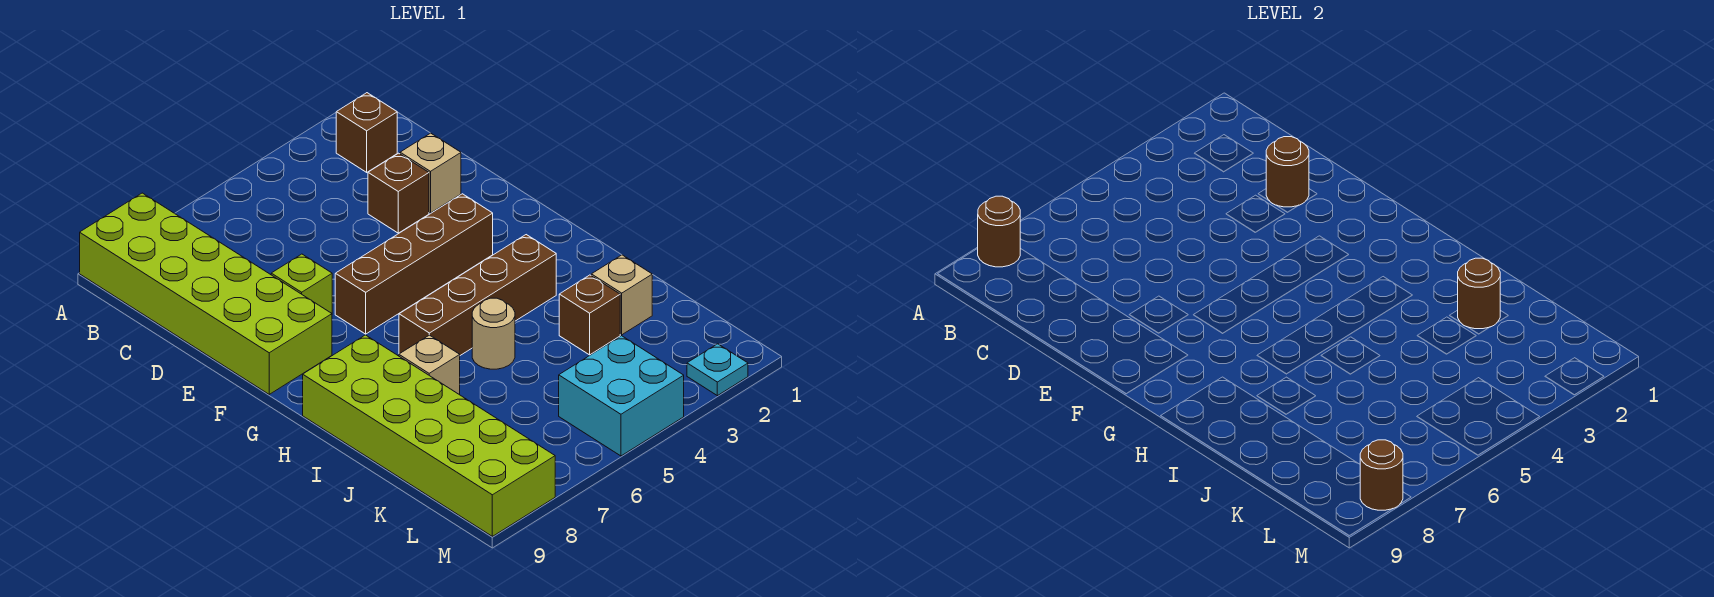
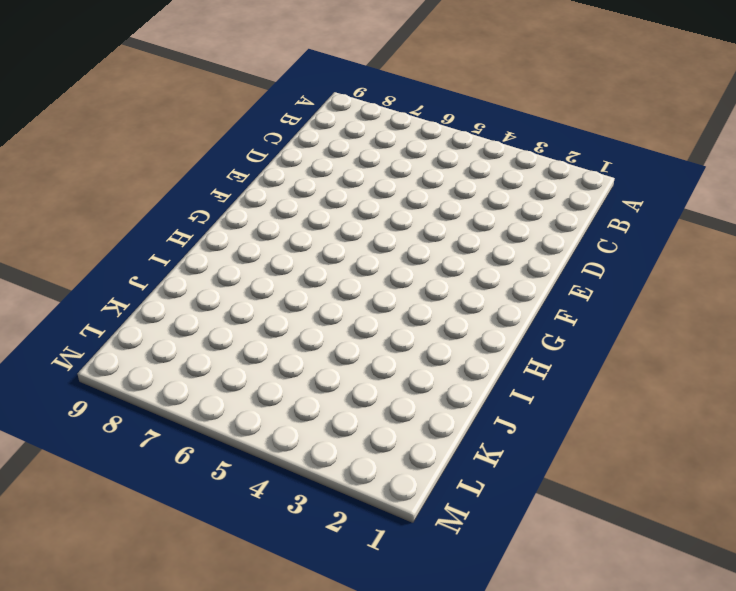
none -> lime brick A8:F9 level 1
none -> brown brick B2 level 1
none -> tan brick D2 level 1

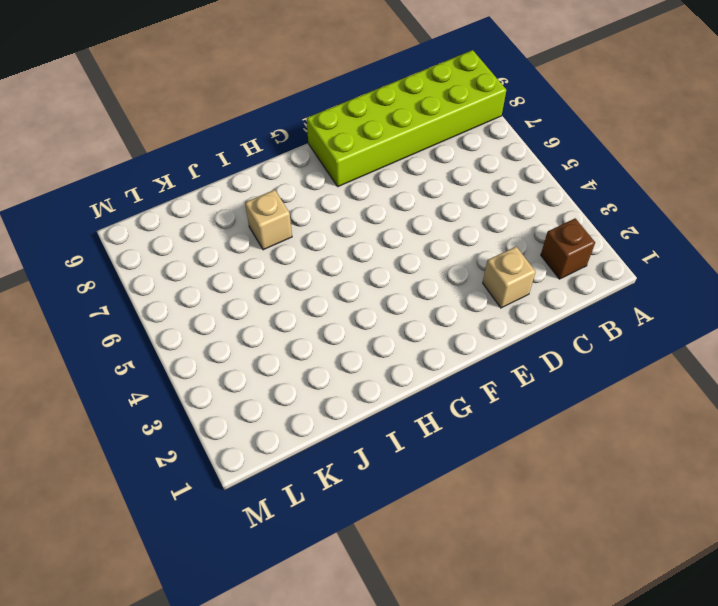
none -> brown brick D3 level 1
none -> lime brick E7 level 1
none -> brown brick F3:F6 level 1

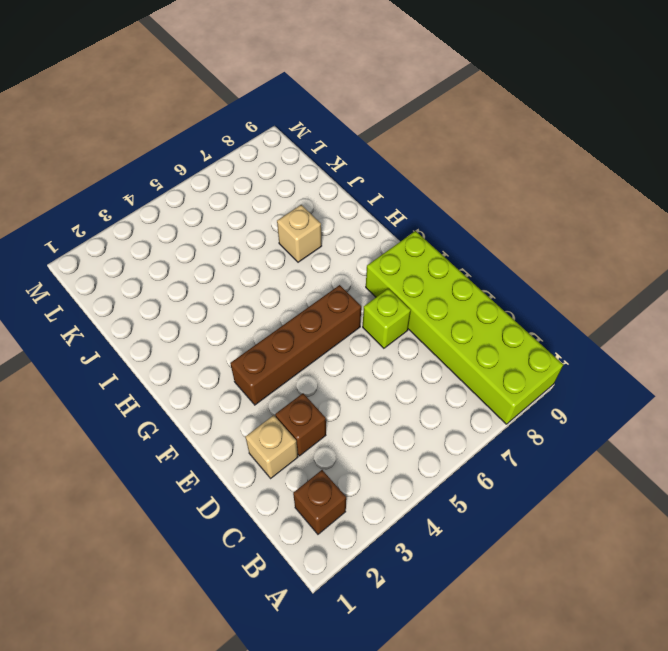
none -> brown brick H3:H6 level 1
none -> lime brick H8:M9 level 1
none -> tan round brick I5 level 1

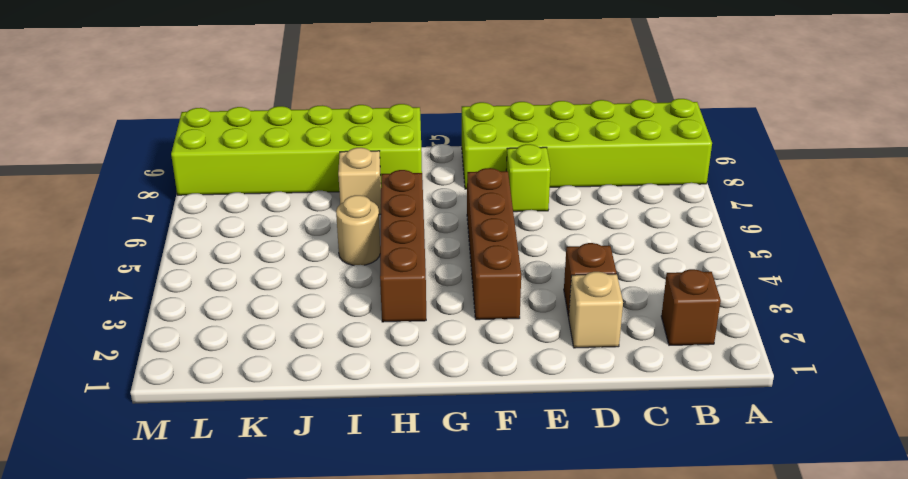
none -> tan brick J2 level 1
none -> brown brick J3 level 1
none -> cyan brick L4:M5 level 1

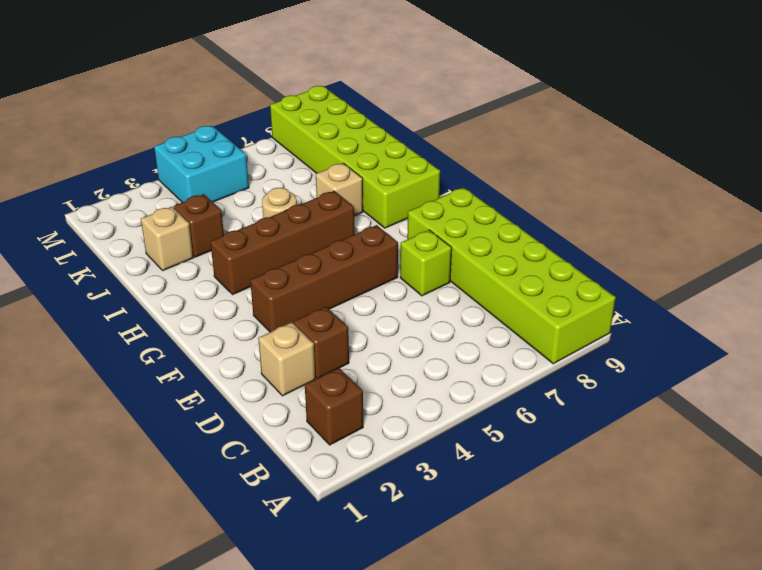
none -> cyan plate M2 level 1
none -> brown round brick A8 level 2
none -> brown round brick D2 level 2

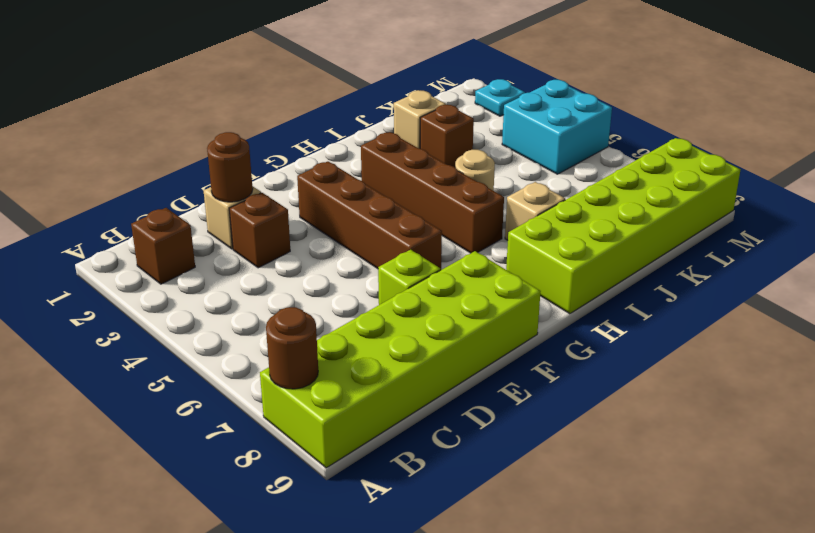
none -> brown round brick J2 level 2
none -> brown round brick M8 level 2

